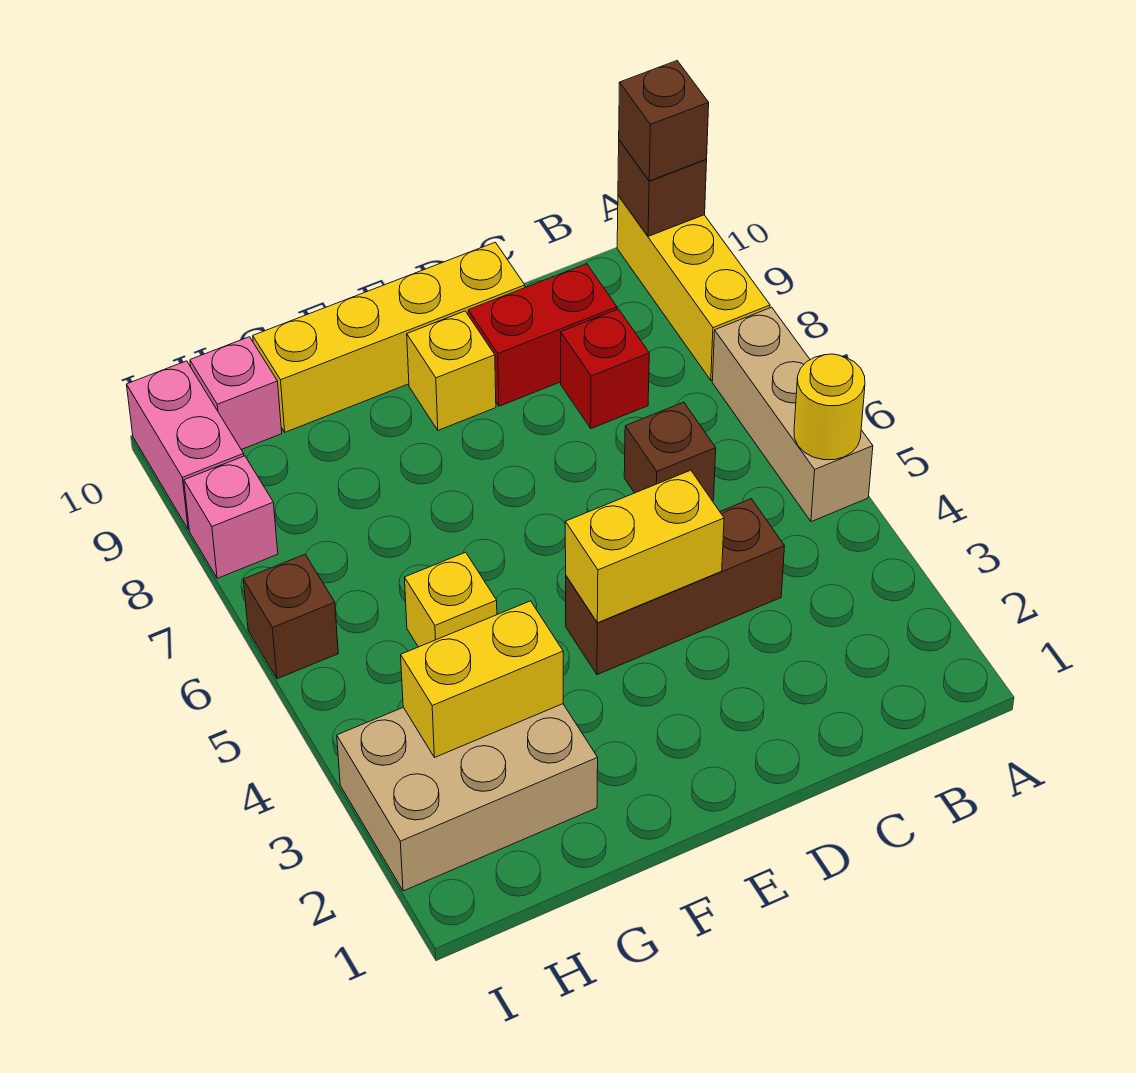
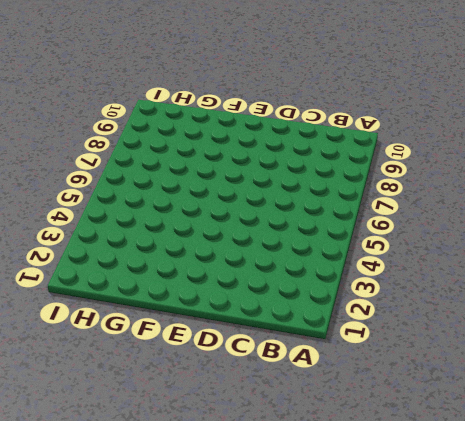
none -> tan brick A5:A7 level 1
none -> yellow brick A8:A10 level 1
none -> brown brick C4:E4 level 1

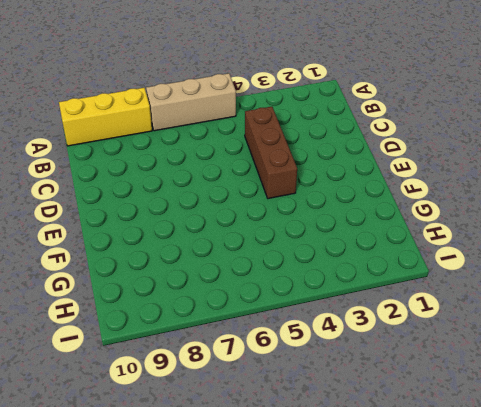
none -> brown brick C6 level 1
none -> red brick C8 level 1
none -> red brick C9:D9 level 1

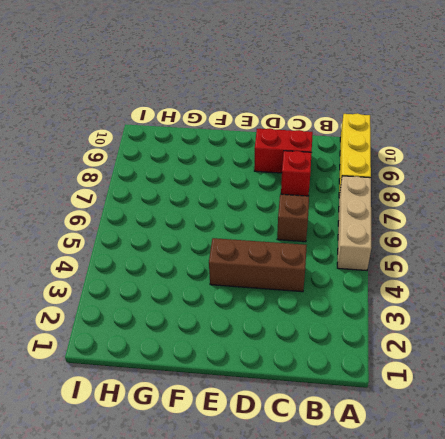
none -> yellow brick D10:G10 level 1
none -> yellow brick E9 level 1
none -> tan brick G2:I3 level 1

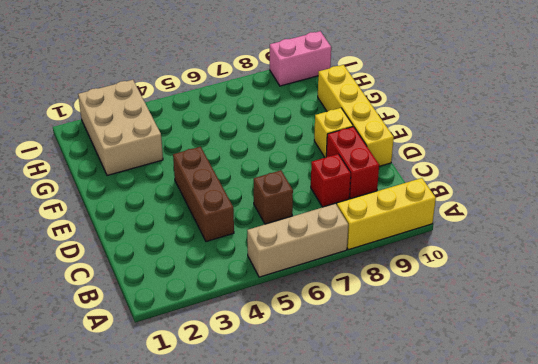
none -> yellow brick G5 level 1
none -> pink brick H10 level 1
none -> brown brick I6 level 1

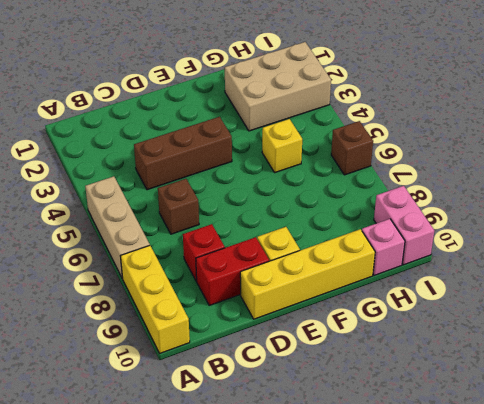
none -> pink brick I8 level 1
none -> yellow round brick A5 level 2
none -> brown brick A10 level 2

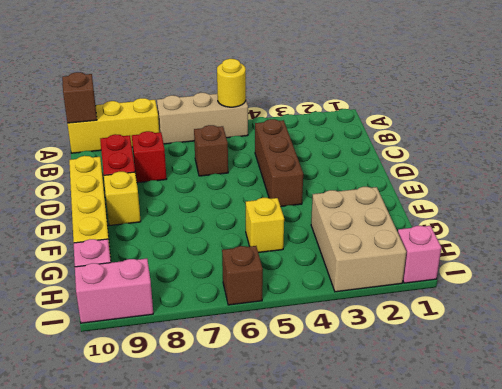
pink brick I1 level 1 -> pink brick I8 level 1
none -> yellow brick D4:E4 level 2
none -> yellow brick G3:H3 level 2
none -> brown brick A10 level 3

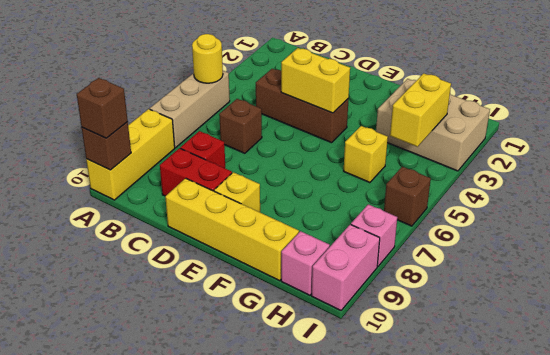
yellow brick H3:H4 level 2 -> yellow brick G3:H3 level 2

